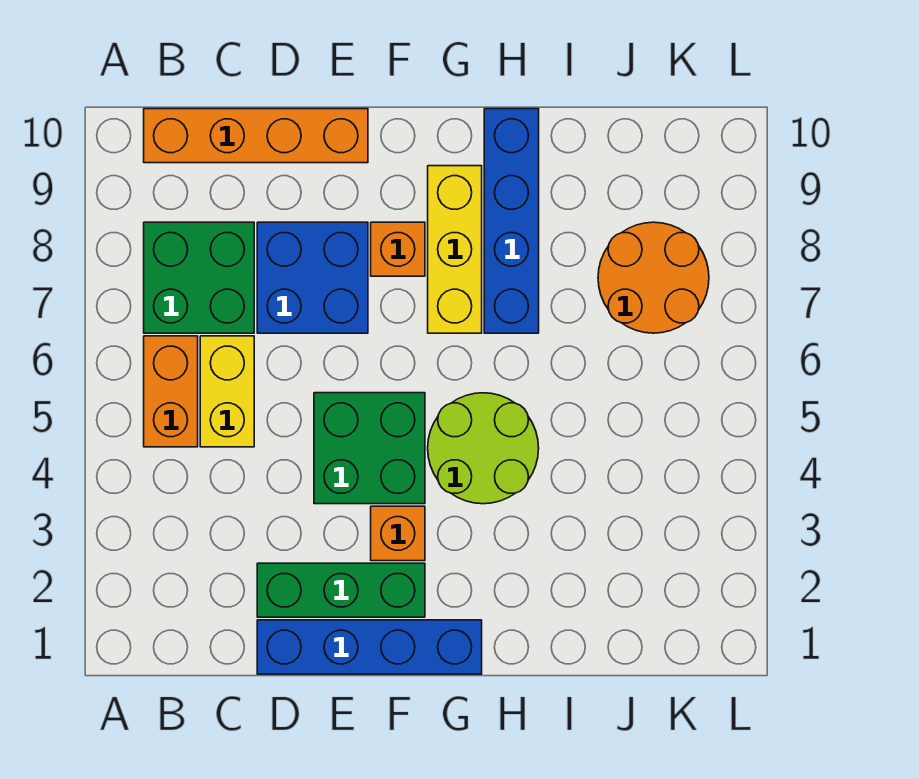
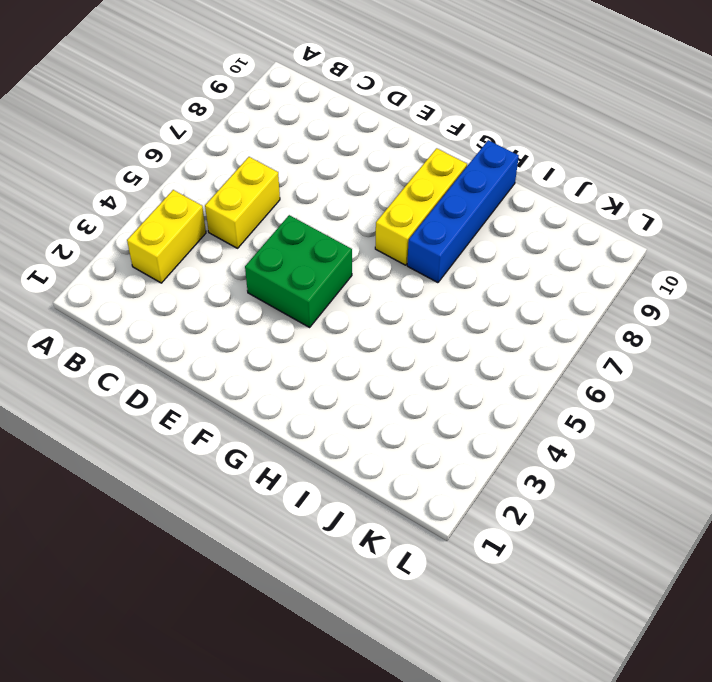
yellow brick B3:B4 level 1 -> none
none -> orange brick B5:B6 level 1
none -> green brick B7:C8 level 1
none -> orange brick B10:E10 level 1

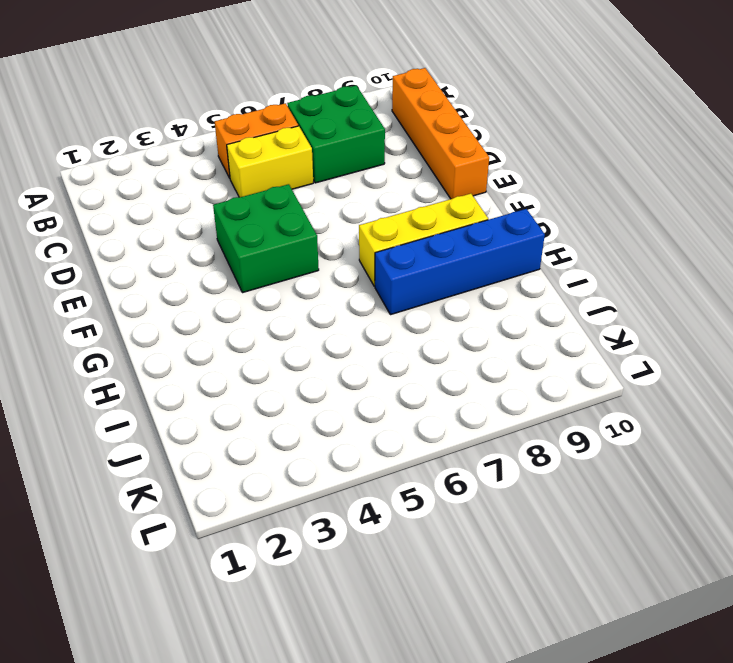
none -> blue brick D1:G1 level 1
none -> green brick D2:F2 level 1
none -> blue brick D7:E8 level 1

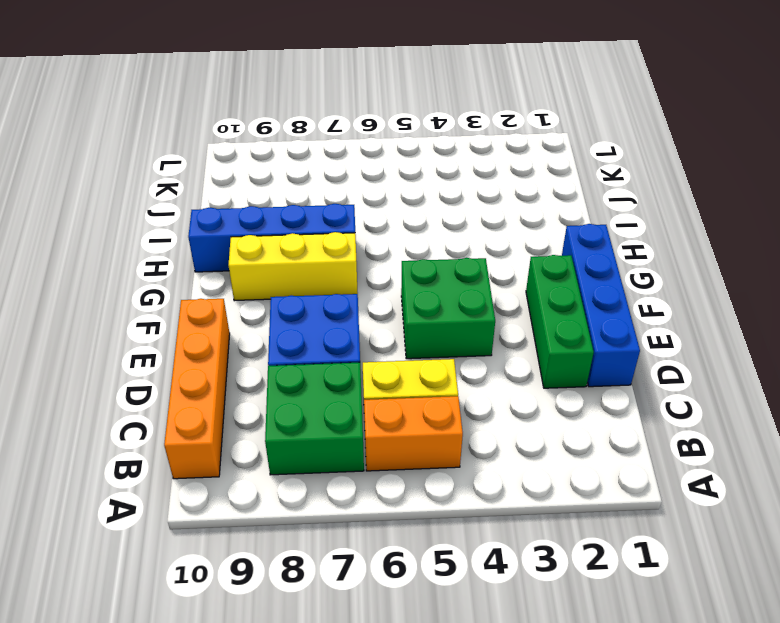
none -> orange brick F3 level 1
none -> orange brick F8 level 1
none -> lime round brick G4:H5 level 1

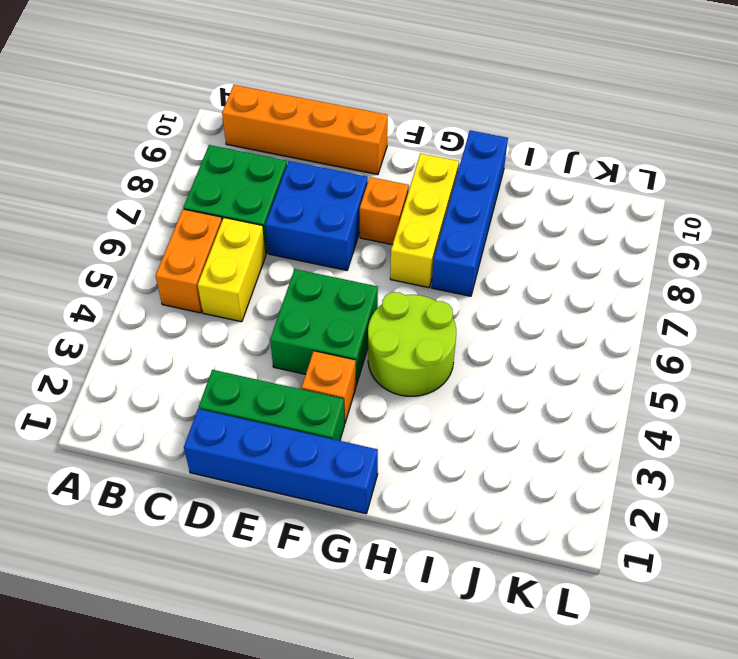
none -> orange round brick J7:K8 level 1

